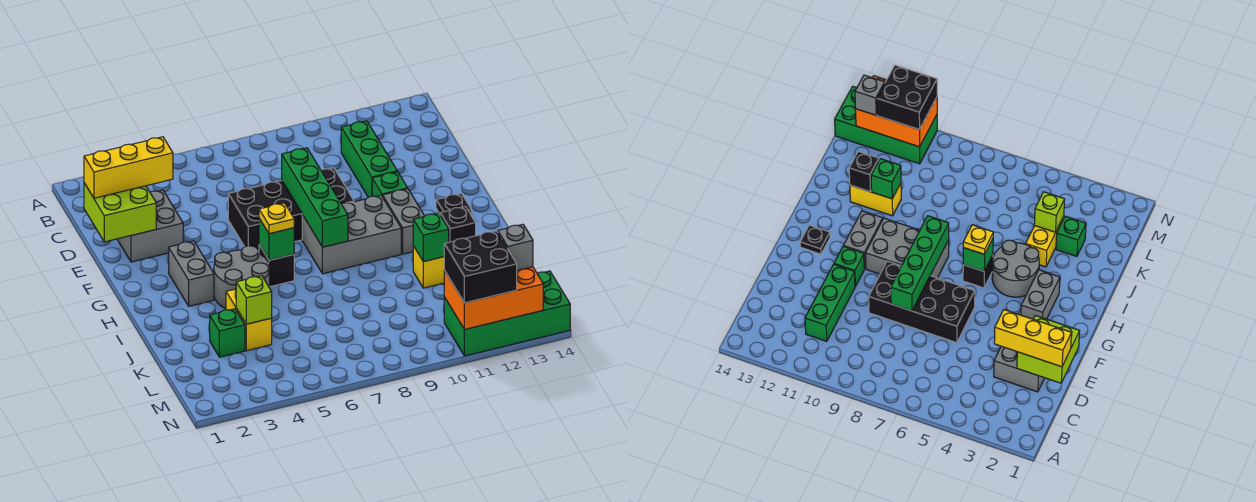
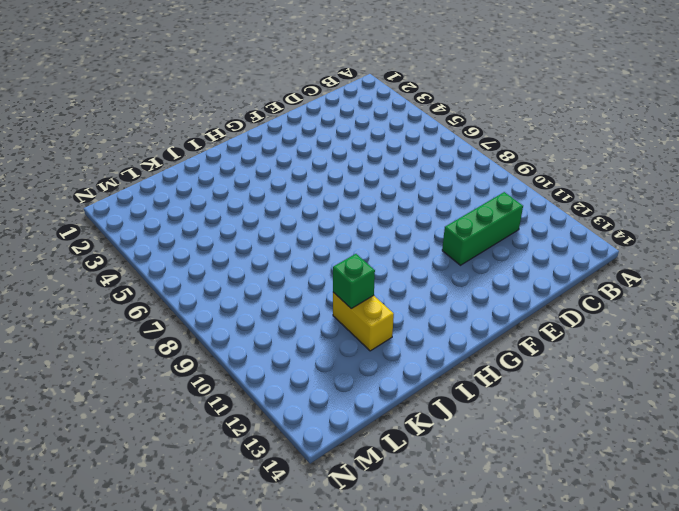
none -> grey brick D2:E3 level 1
none -> black brick E6:F9 level 1
none -> green brick F11 level 1

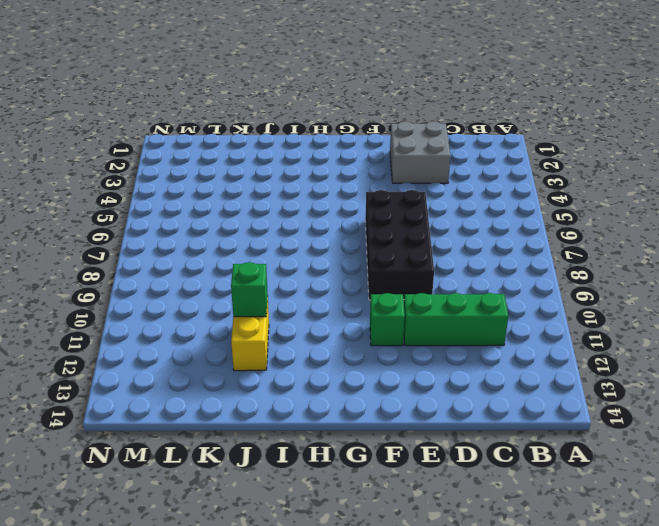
none -> grey brick G3:H3 level 1
none -> grey brick G8:H10 level 1
none -> grey brick G11:H11 level 1

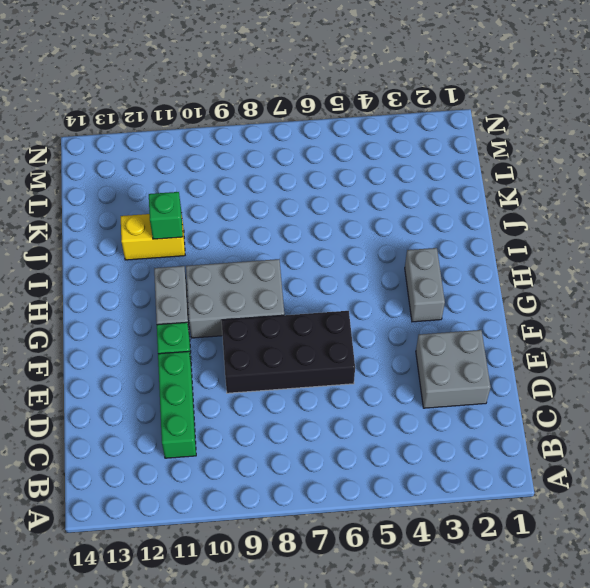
none -> black plate G13 level 1
none -> grey round brick H4:I5 level 1
none -> black brick H6 level 1

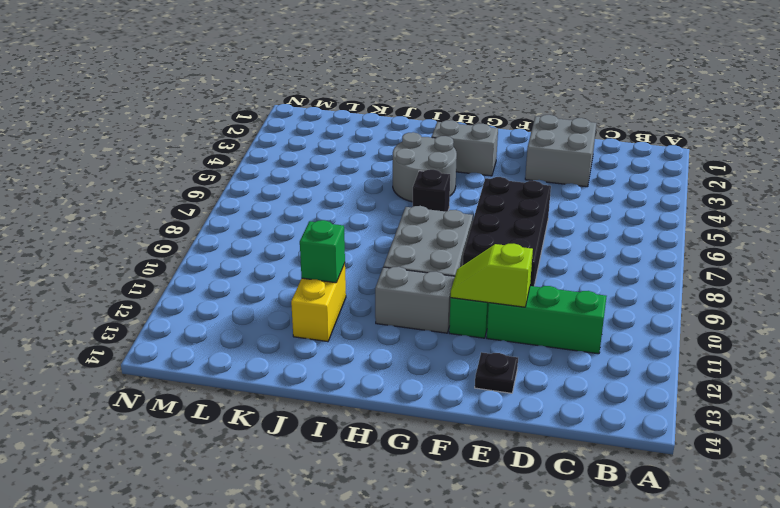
lime slope E11:F11 level 2 top E -> none
black plate E13 level 1 -> black plate G13 level 1
none -> yellow brick J4:K4 level 1
none -> green brick K3 level 1
none -> green brick M11:N14 level 1

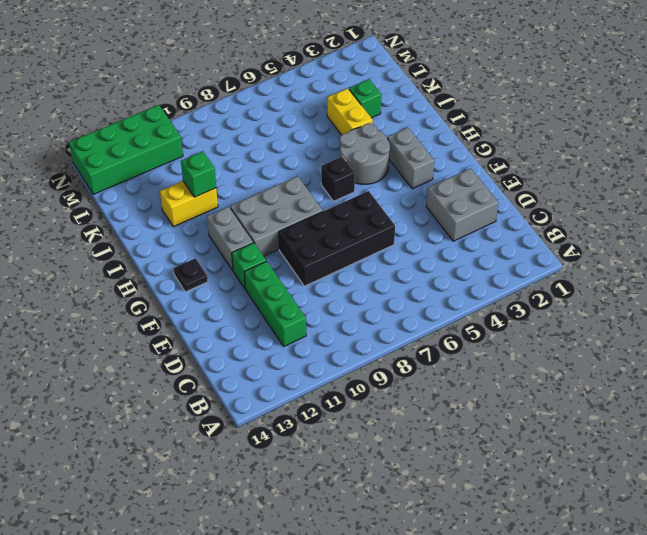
none -> lime brick D1:E2 level 2
none -> green brick E8:H8 level 2
none -> green brick H6 level 2

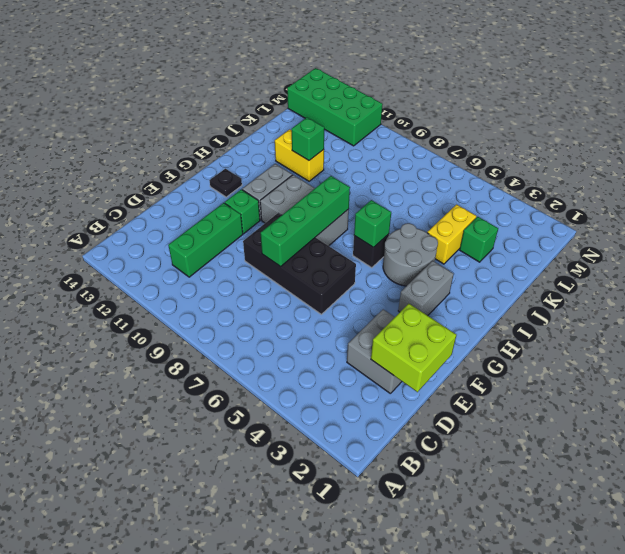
none -> black brick J12 level 2
none -> lime brick K4 level 2
none -> orange brick M11:N13 level 2

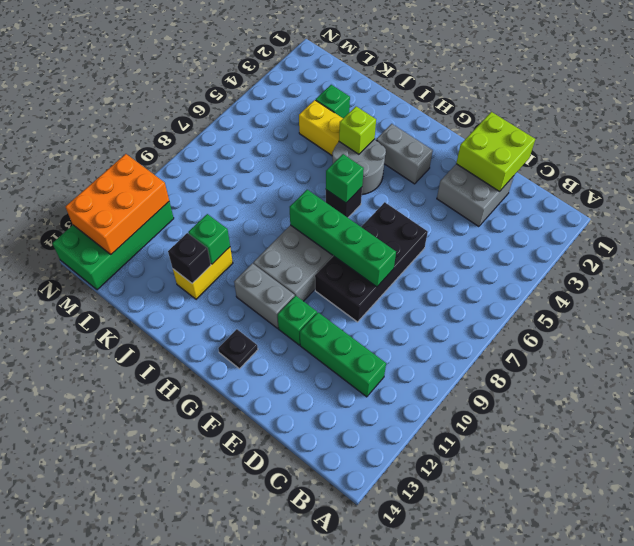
lime brick I4 level 2 -> lime brick K4 level 2
none -> yellow brick D1:D3 level 3
none -> yellow plate H6 level 3
none -> black brick M11:N12 level 3

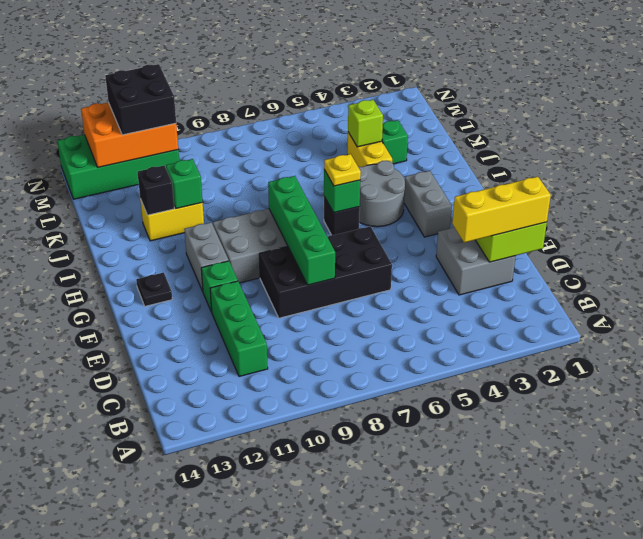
none -> grey brick M13 level 3

